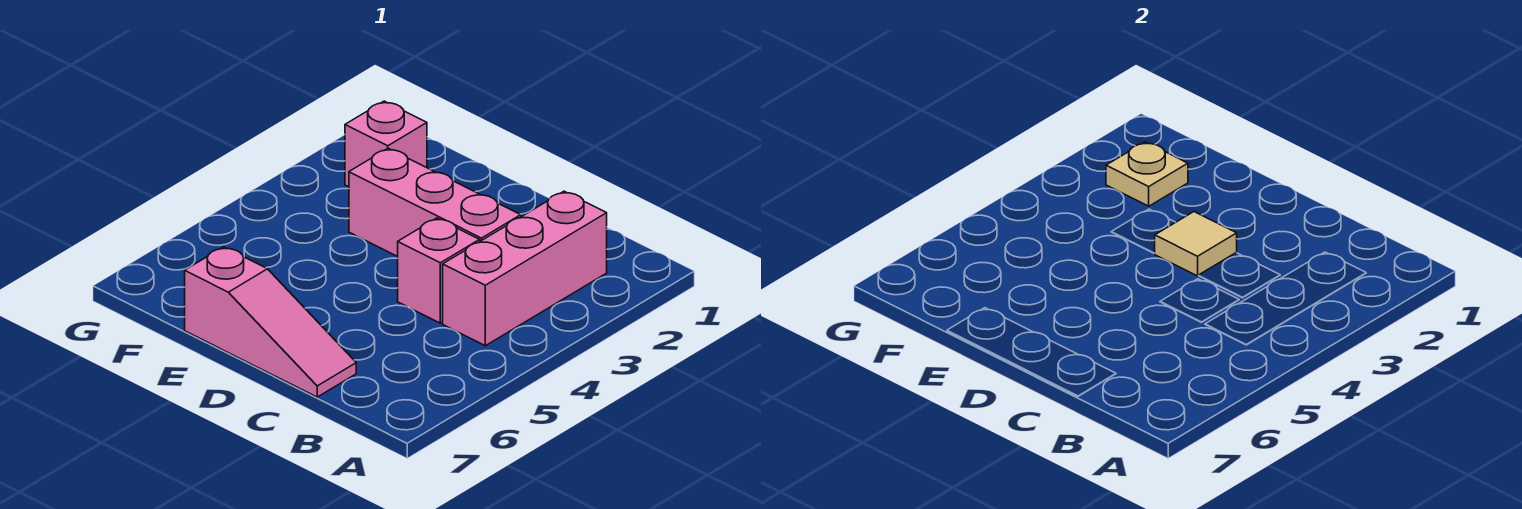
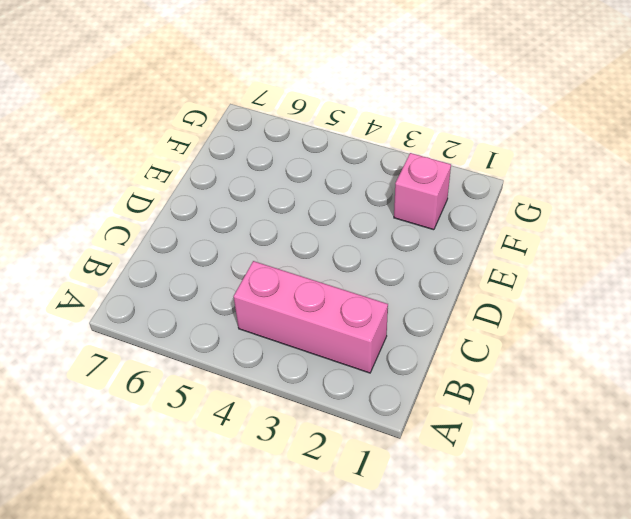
none -> pink brick C3:E3 level 1
none -> pink brick C4 level 1

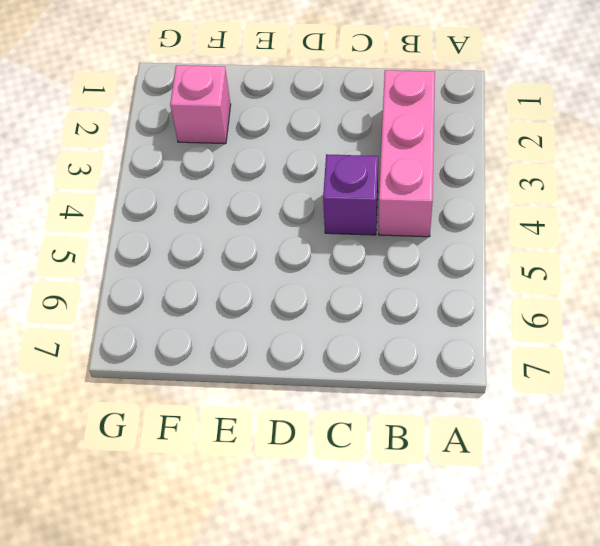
purple brick C4 level 1 -> pink brick C4 level 1
none -> pink brick C3:E3 level 1
none -> pink slope C7:E7 level 1 top E

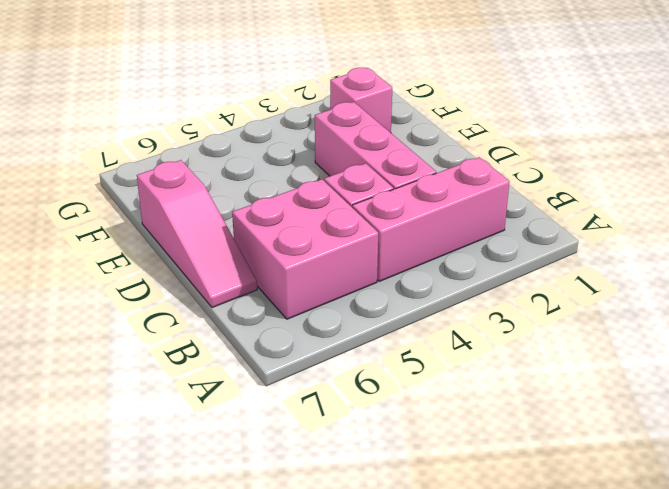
pink brick B5:C6 level 1 -> none
none -> tan tile D3 level 2
none -> tan plate F2 level 2

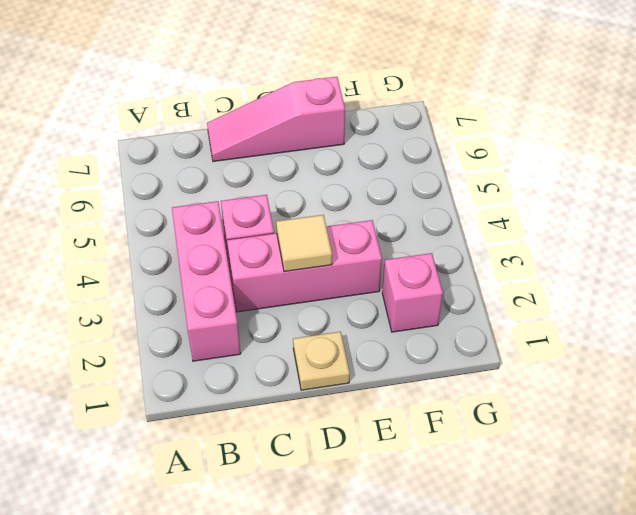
tan plate D1 level 1 -> tan plate F2 level 2

